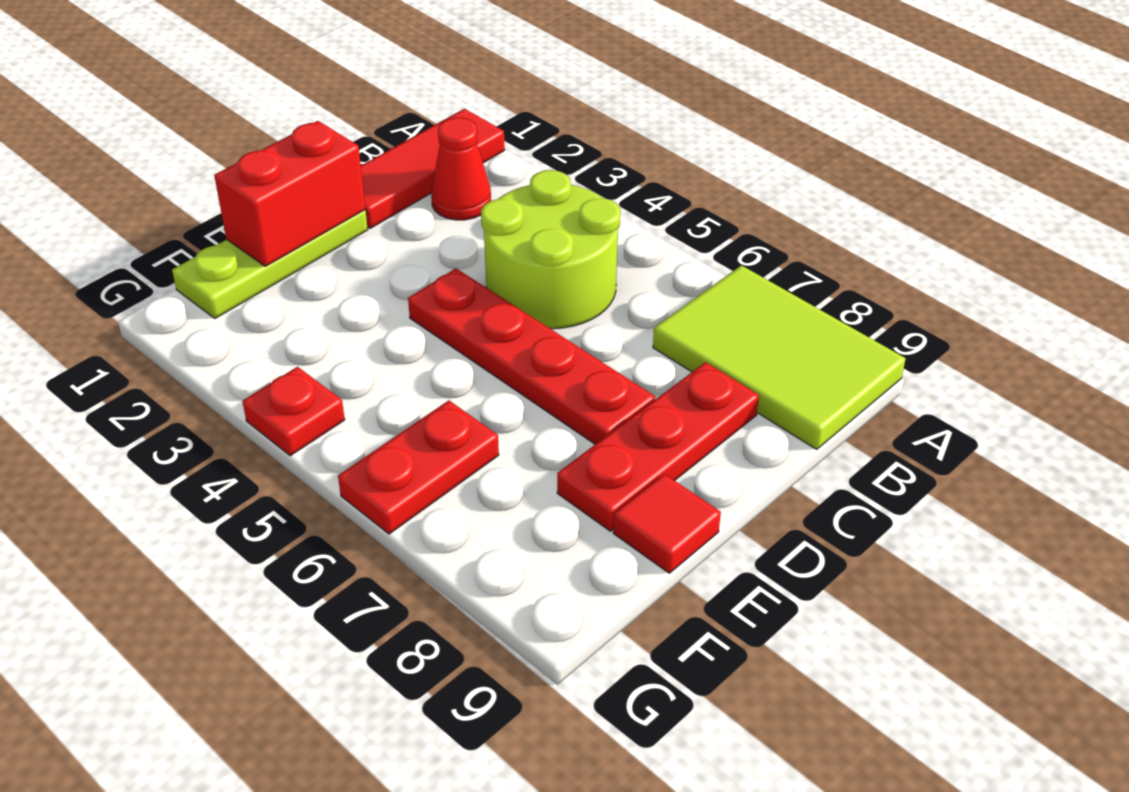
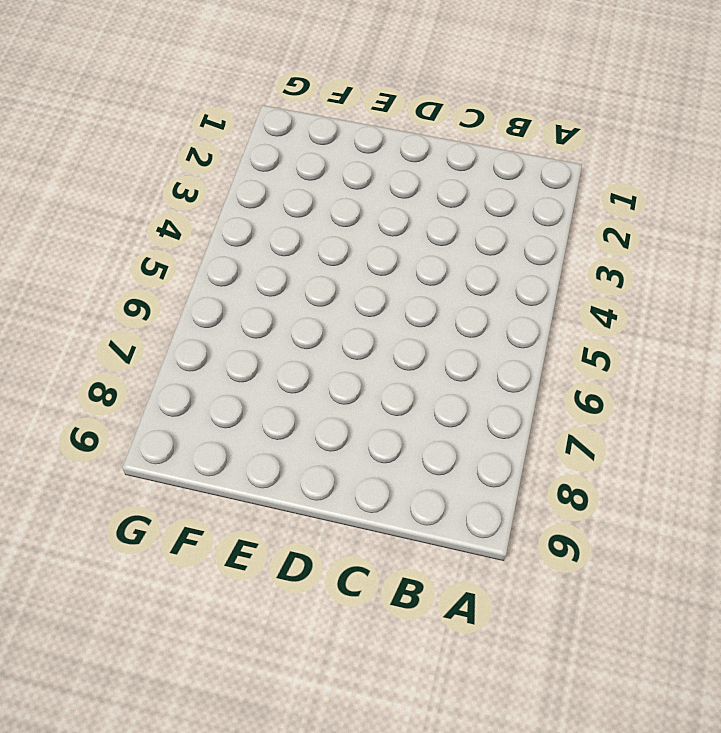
none -> red tile A1:C1 level 1
none -> lime tile A7:B9 level 1

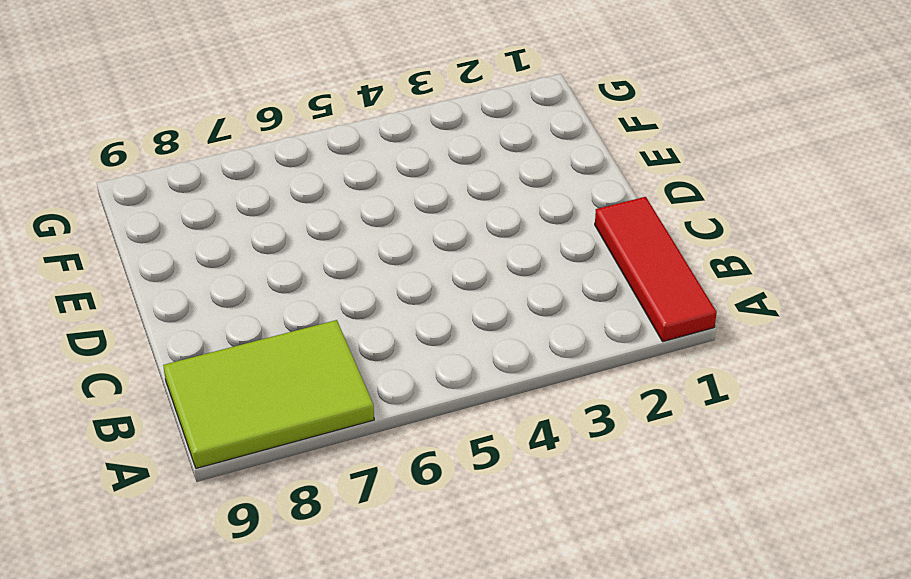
none -> red cone B2 level 1
none -> lime round brick B4:C5 level 1

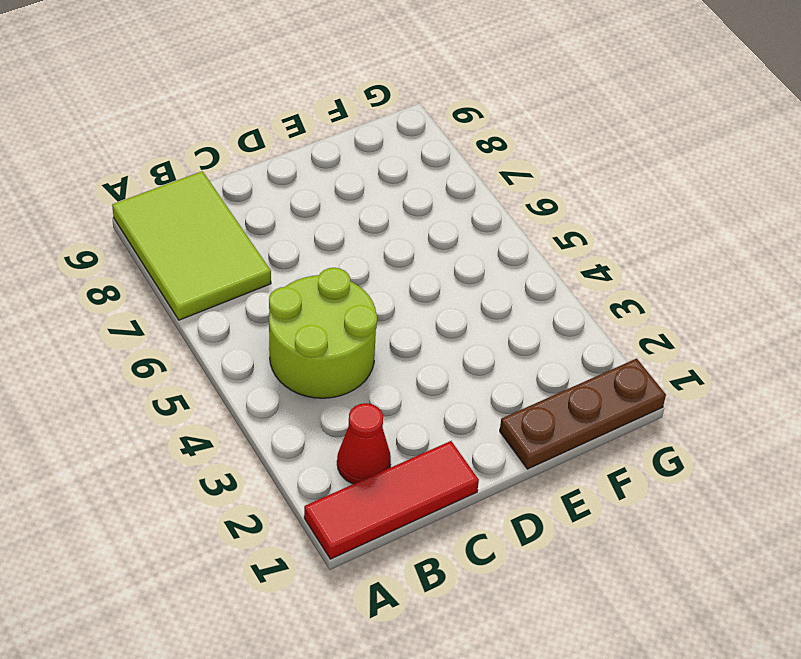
brown plate E1:G1 level 1 -> lime plate D1:F1 level 1
none -> red plate C8:E8 level 1
none -> red plate D4:D7 level 1

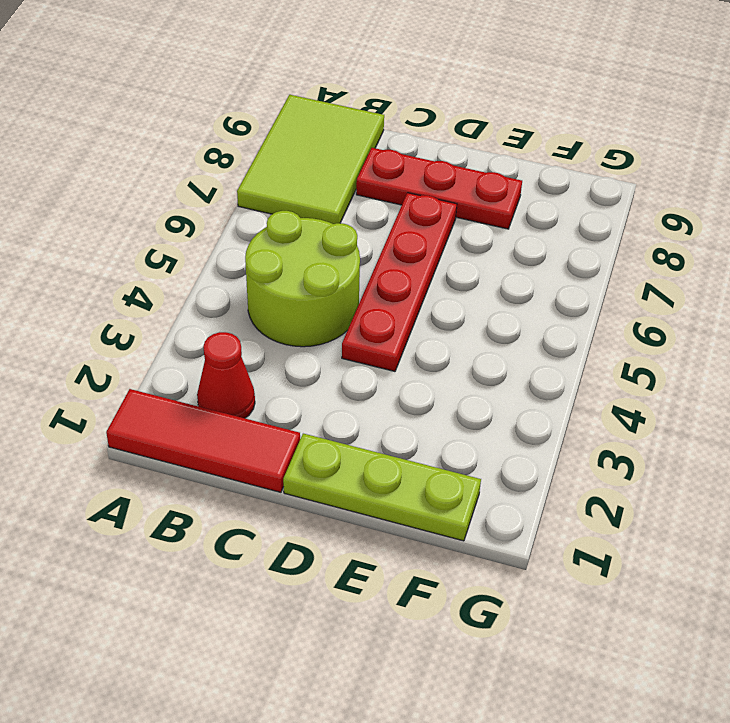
none -> red tile E9 level 1
none -> red plate F6:G6 level 1

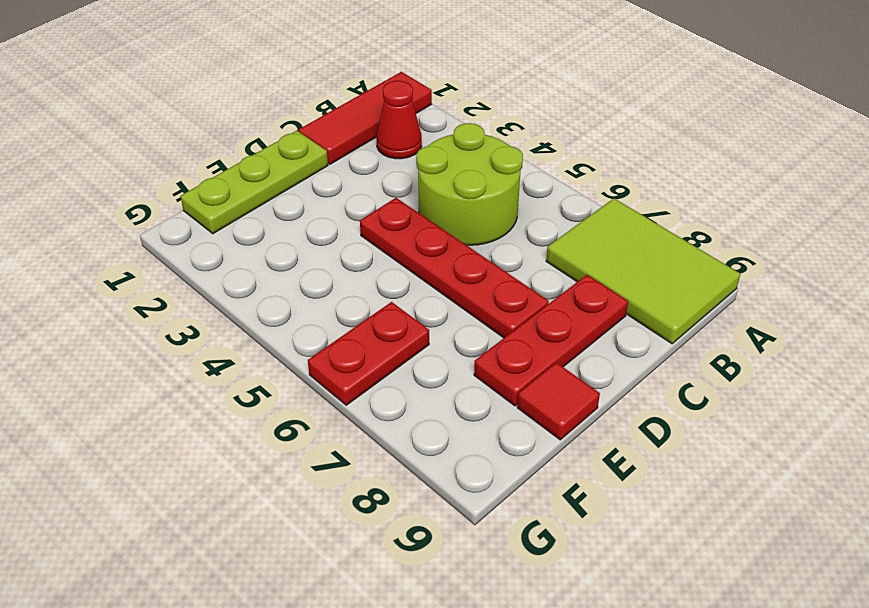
none -> red plate G4 level 1
none -> red brick D1:E1 level 2

